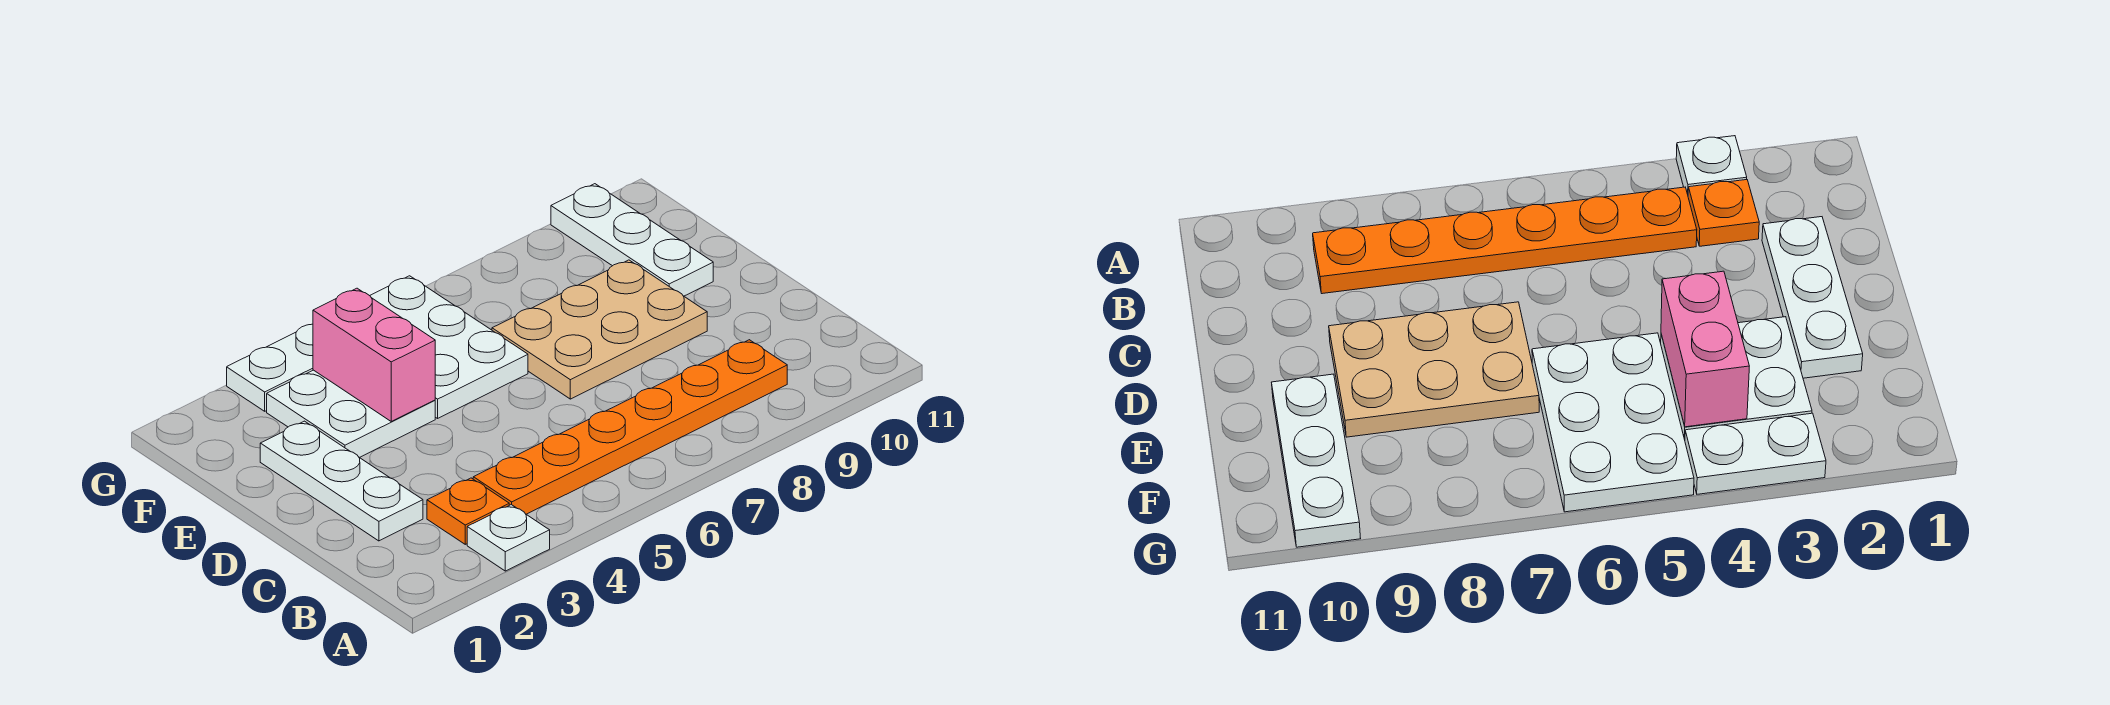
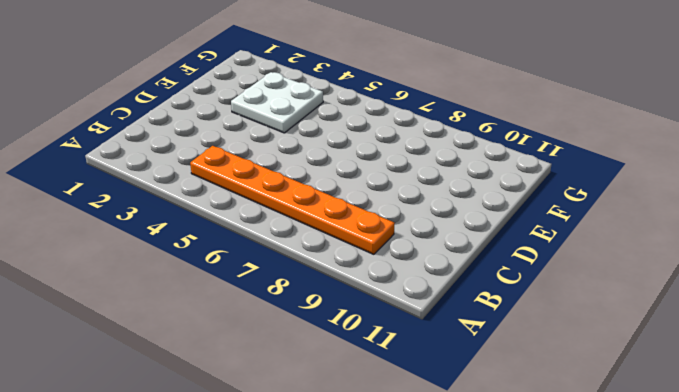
none -> white plate A3 level 1
none -> orange plate B3 level 1

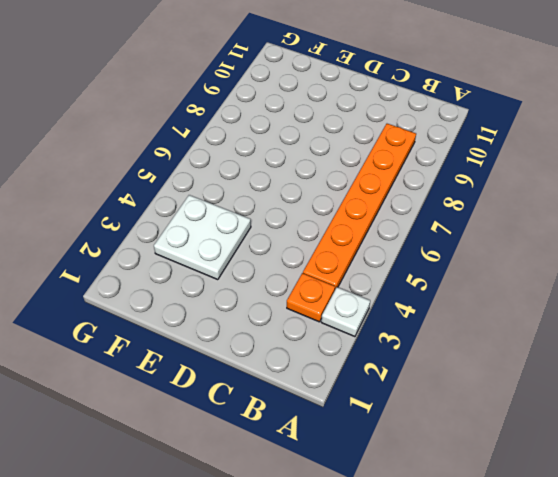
none -> white plate C2:E2 level 1
none -> tan plate D7:E9 level 1

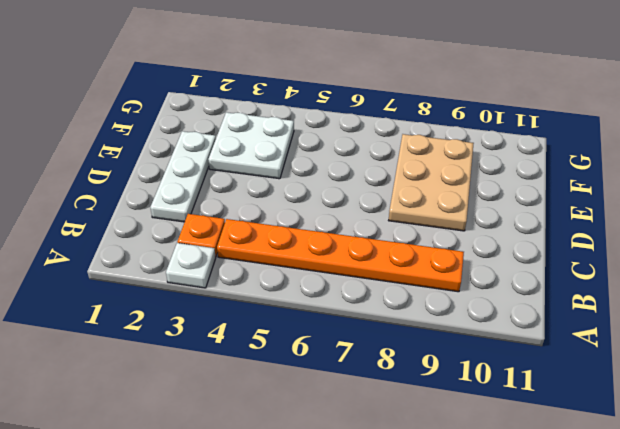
tan plate D8:F9 level 1 -> tan plate D7:E9 level 1
none -> white plate E5:G6 level 1
none -> white plate E10:G10 level 1

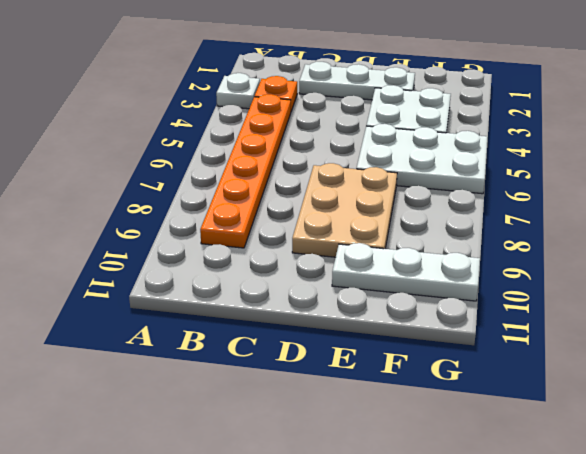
none -> white plate G3:G4 level 1
none -> pink brick E4:F4 level 2

